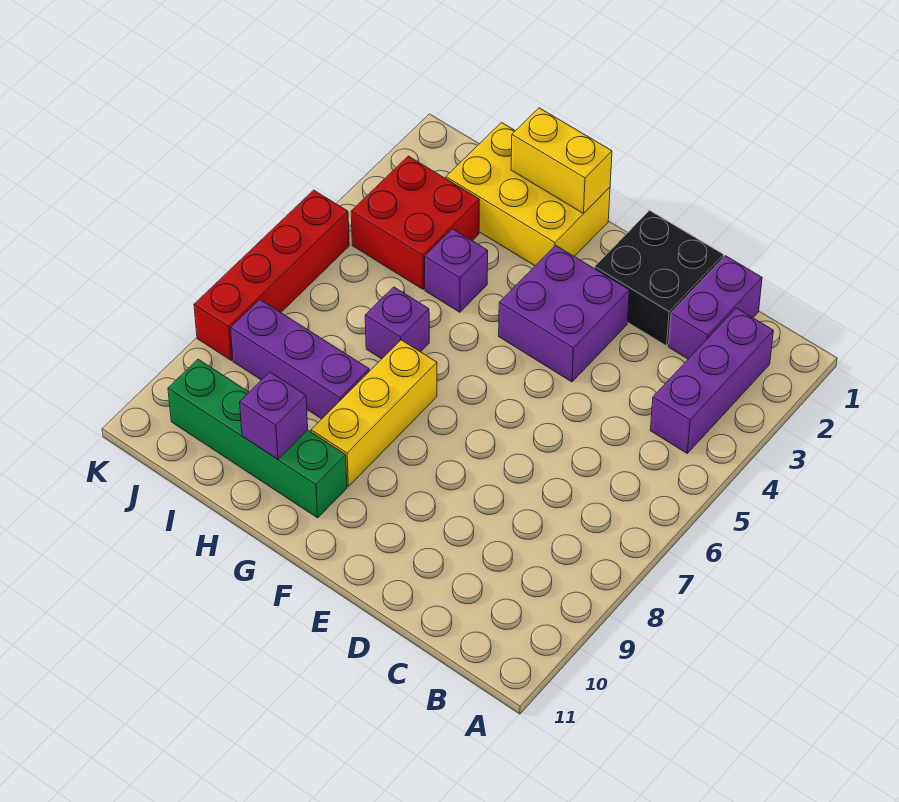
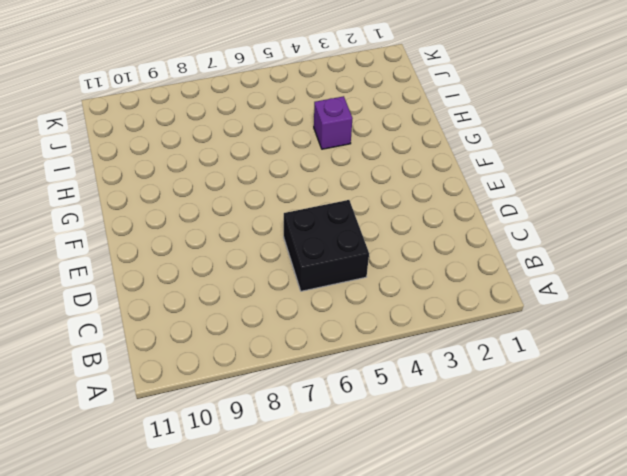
black brick C5:D6 level 1 -> black brick D1:E2 level 1
none -> purple brick B2:B4 level 1
none -> purple brick C1:C2 level 1
none -> purple brick E3:F4 level 1

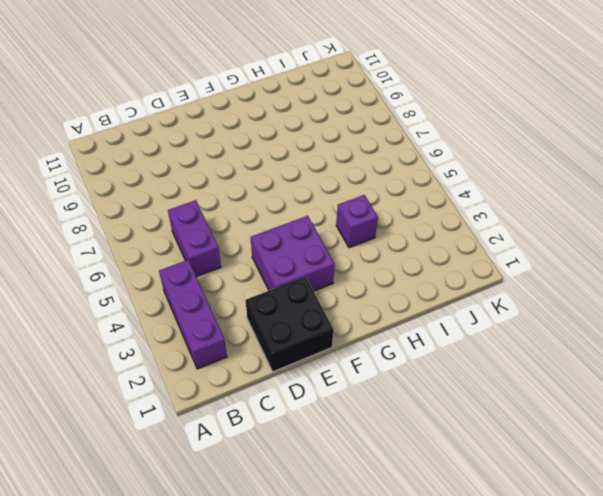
purple brick C5:C6 level 1 -> purple brick C1:C2 level 1
none -> yellow brick G1:I2 level 1
none -> yellow brick G7:G9 level 1
none -> green brick G10:J10 level 1

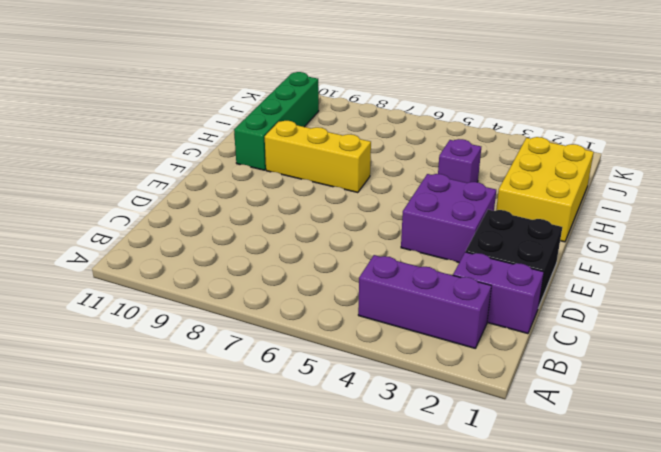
none -> purple brick H6 level 1
none -> purple brick H8:J8 level 1
none -> red brick I3:J4 level 1

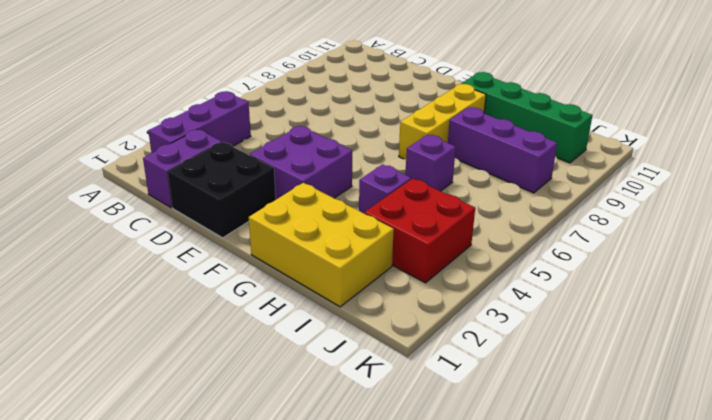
none -> red brick K5:K8 level 1
none -> yellow brick G1:H1 level 2
none -> purple brick H10 level 2

